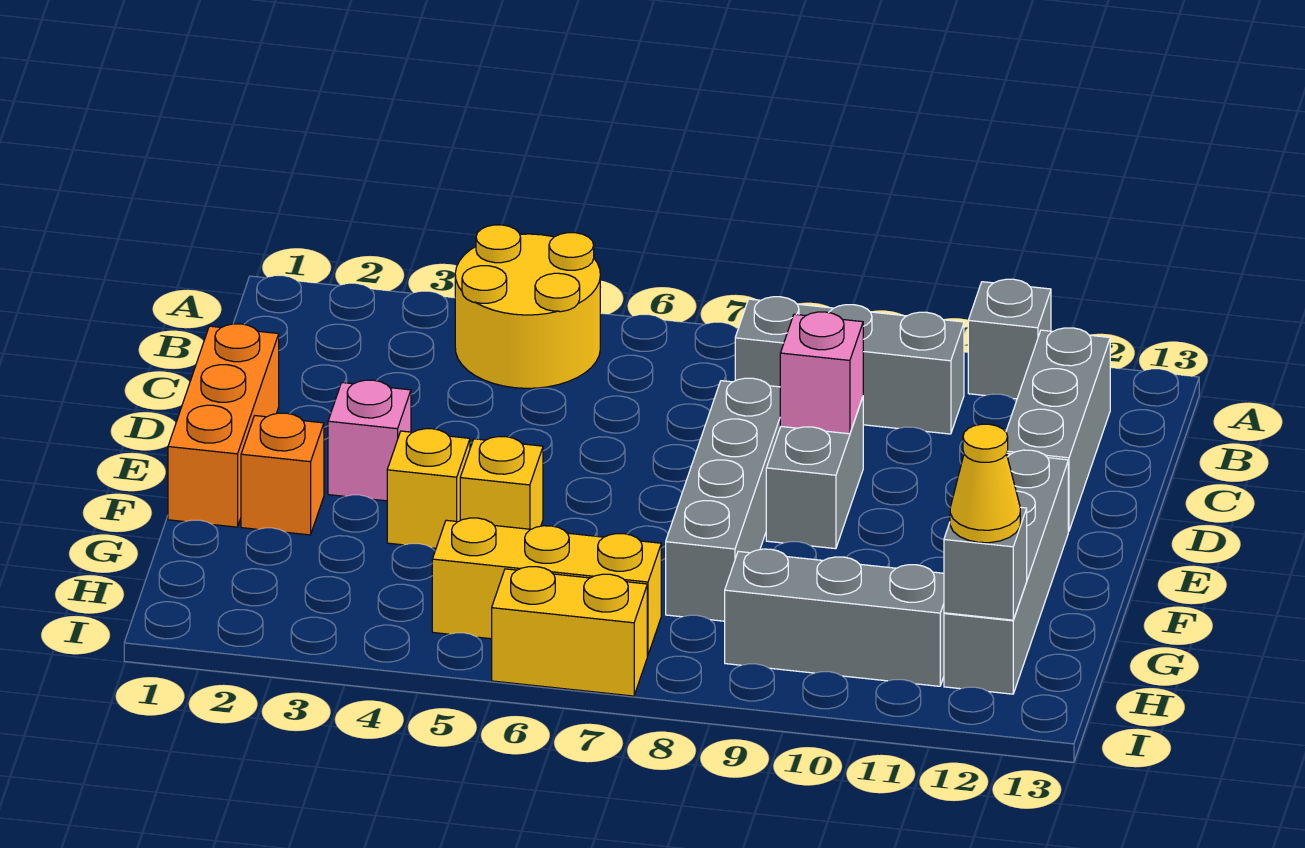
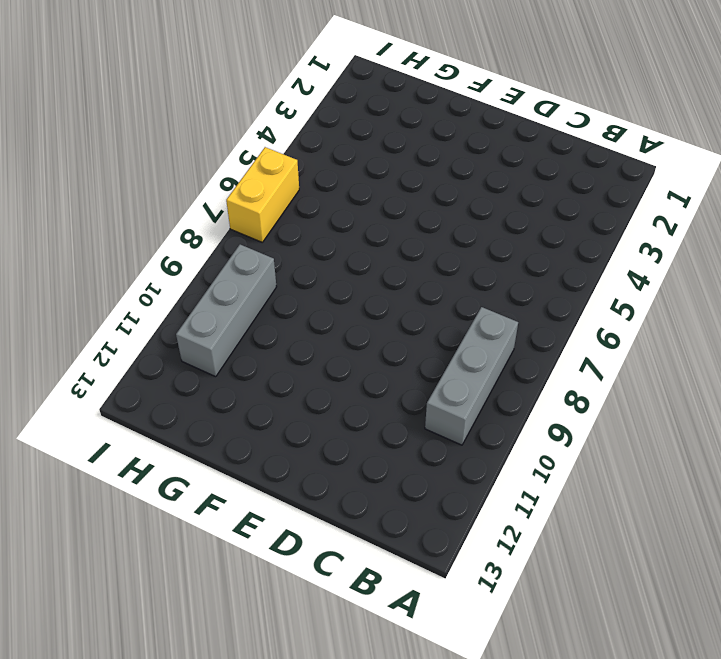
none -> yellow round brick A4:B5 level 1
none -> grey brick A11 level 1
none -> grey brick B12:D12 level 1

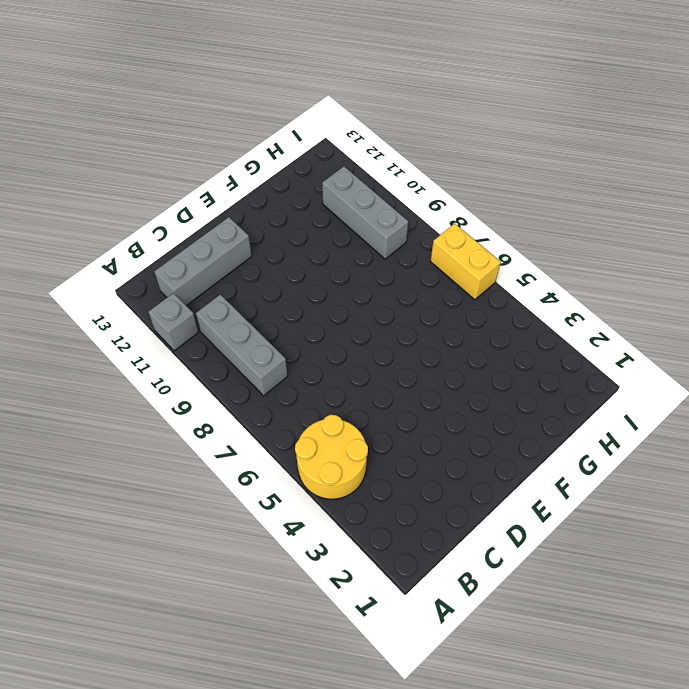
none -> orange brick D1:F1 level 1
none -> grey brick D8:G8 level 1
none -> grey brick D9:E9 level 1

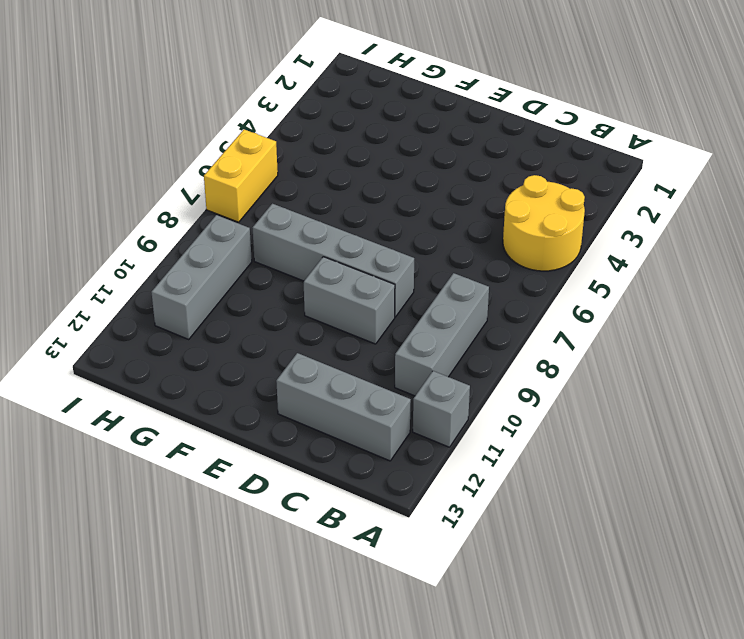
none -> orange brick D1:F1 level 1
none -> pink brick E3 level 1
none -> grey brick E12:H12 level 1

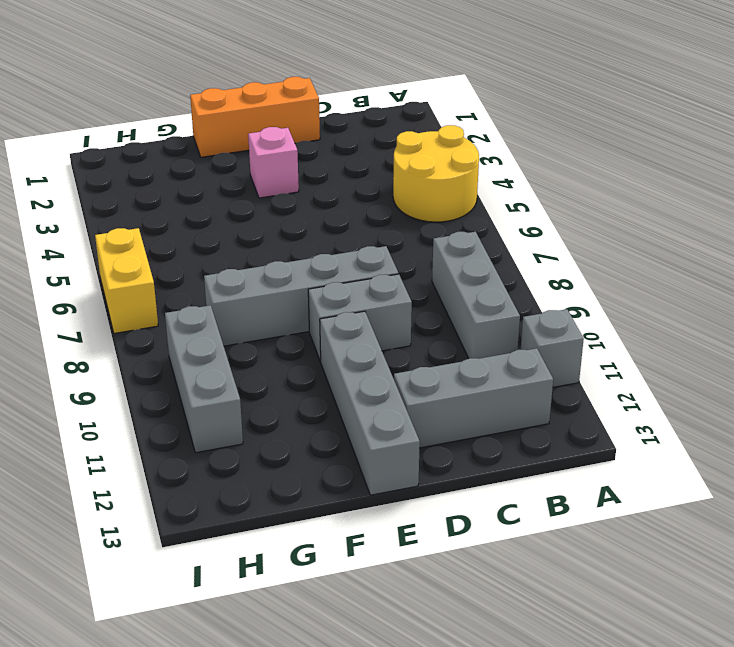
grey brick E10:E13 level 1 -> grey brick E12:H12 level 1
none -> orange brick F2 level 1
none -> yellow brick F4 level 1
none -> yellow brick F5 level 1

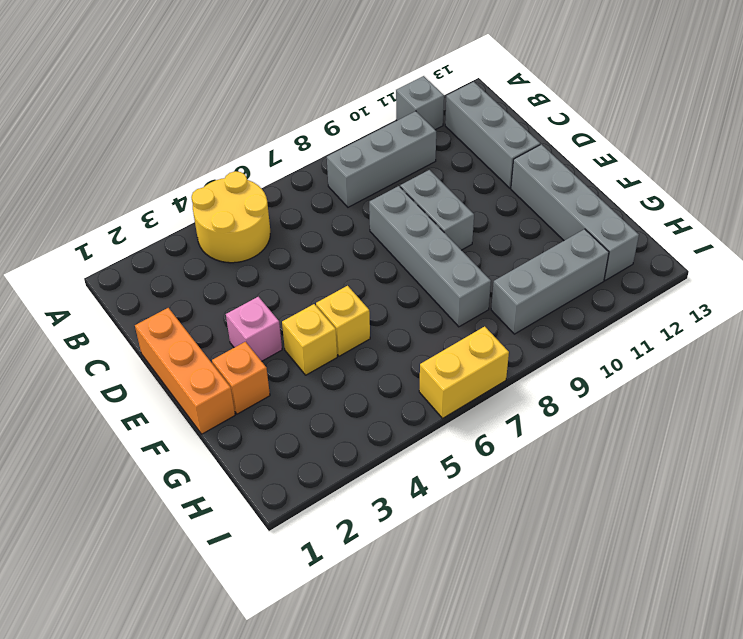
none -> yellow brick H5:H7 level 1
none -> pink brick D9 level 2
none -> grey brick H12 level 2

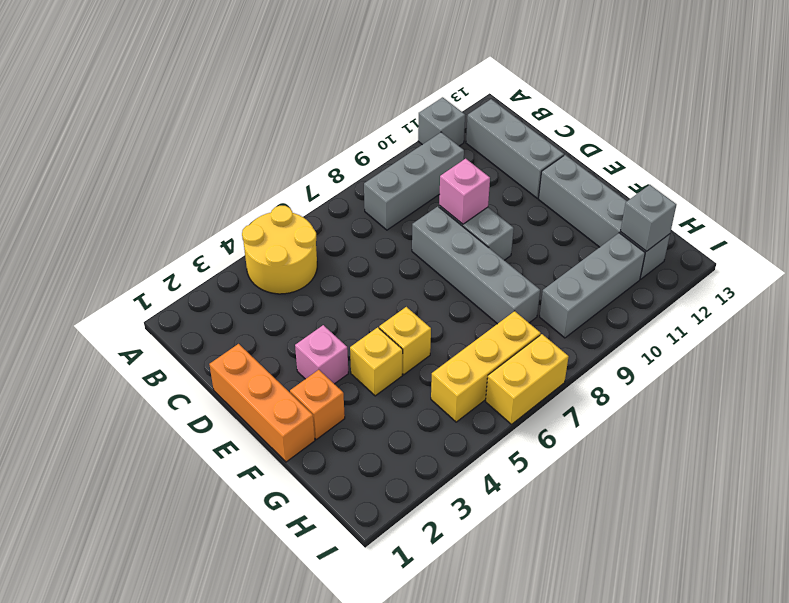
none -> yellow cone H12 level 3

